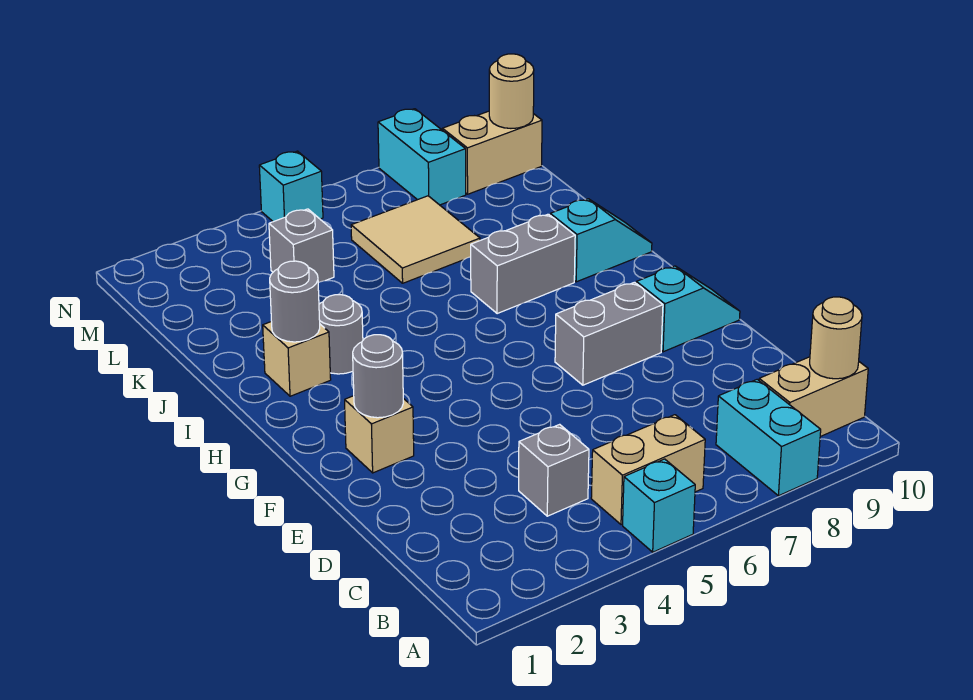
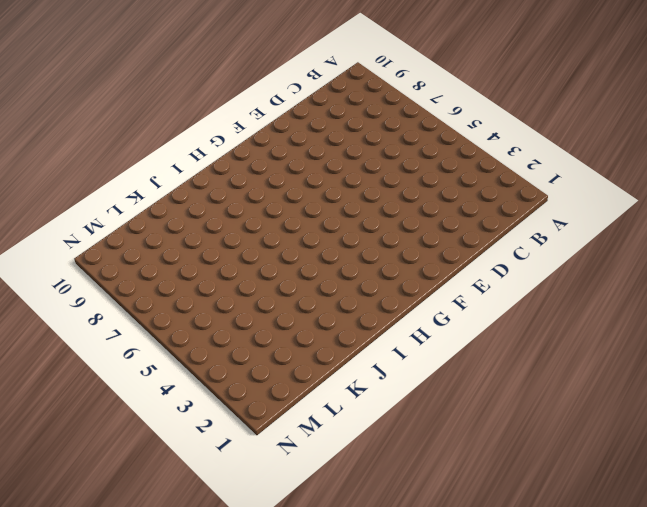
none -> cyan brick A5 level 1
none -> cyan brick A8:B8 level 1
none -> tan brick B5:B6 level 1

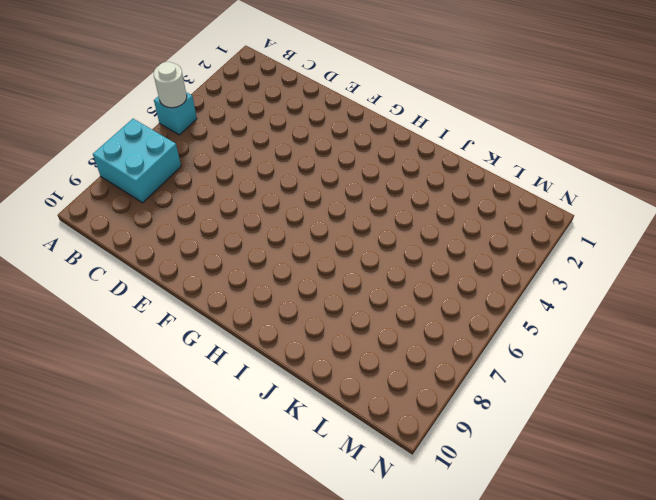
white round brick A5 level 2 -> none
cyan brick A7:B8 level 1 -> cyan brick A8:B8 level 1
none -> tan brick B5:B6 level 1
none -> tan brick B9:B10 level 1
none -> grey brick C4 level 1

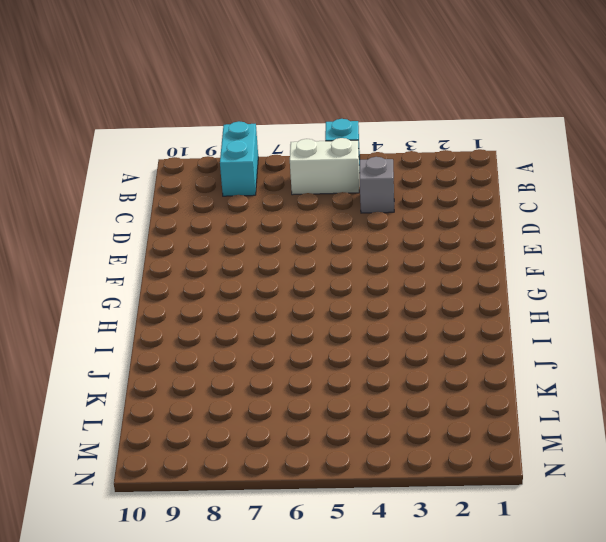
white brick B5:B6 level 1 -> tan brick B5:B6 level 1
none -> tan brick B9:B10 level 1
none -> tan brick F2 level 1
none -> grey brick F7:F8 level 1

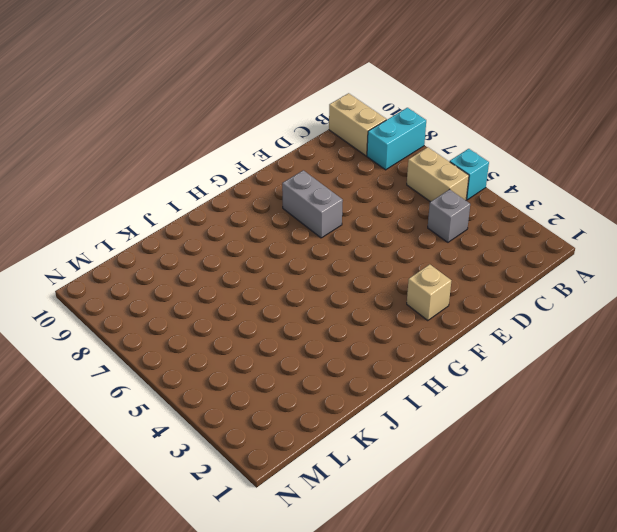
none -> cyan slope F9:F10 level 1 top 9
none -> tan brick I2 level 1
none -> grey round brick I3 level 1

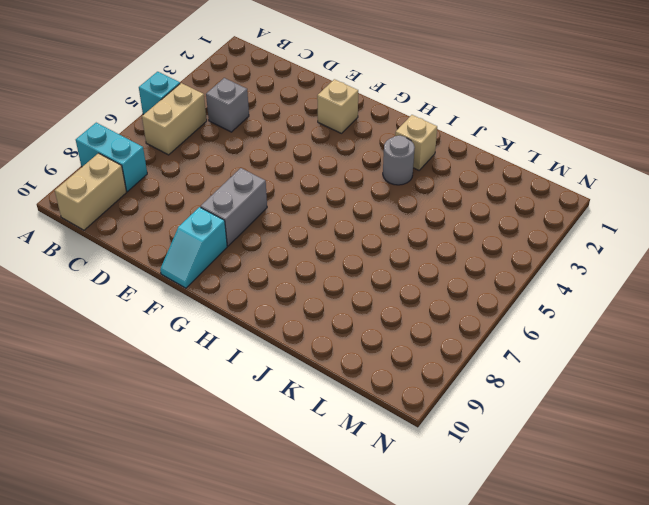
none -> grey brick I7:I8 level 1
none -> cyan slope I9:I10 level 1 top 9
none -> tan tile K6:L7 level 1

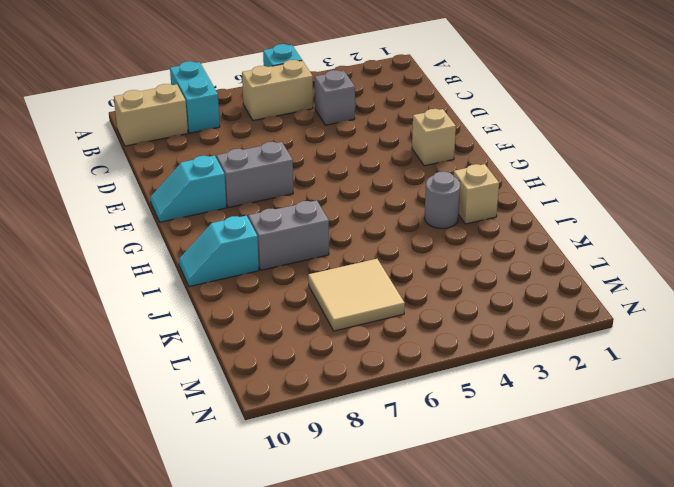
none -> grey brick L4 level 1
none -> cyan brick M8:N8 level 1
none -> tan brick M9:M10 level 1

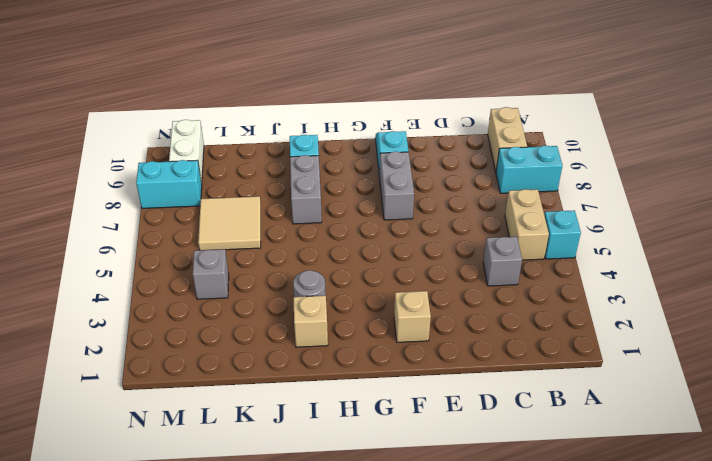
white brick M9:M10 level 1 -> tan brick M9:M10 level 1
none -> cyan brick N5 level 1
none -> tan round brick B10 level 2
none -> grey round brick F2 level 2

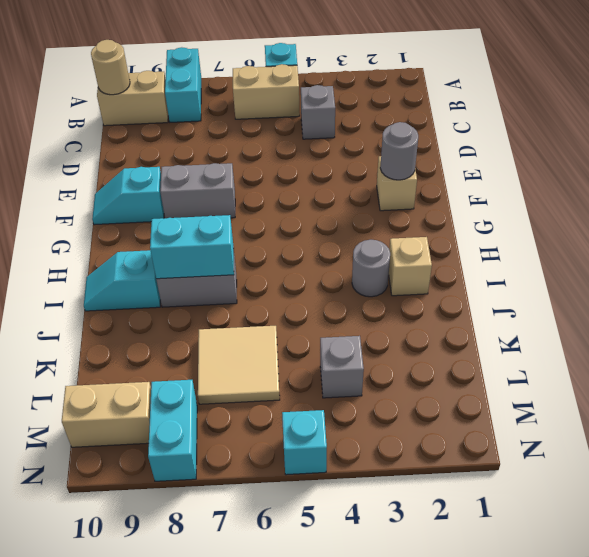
cyan brick I7:I8 level 2 -> none
none -> grey round brick I2 level 2
none -> tan round brick M10 level 2

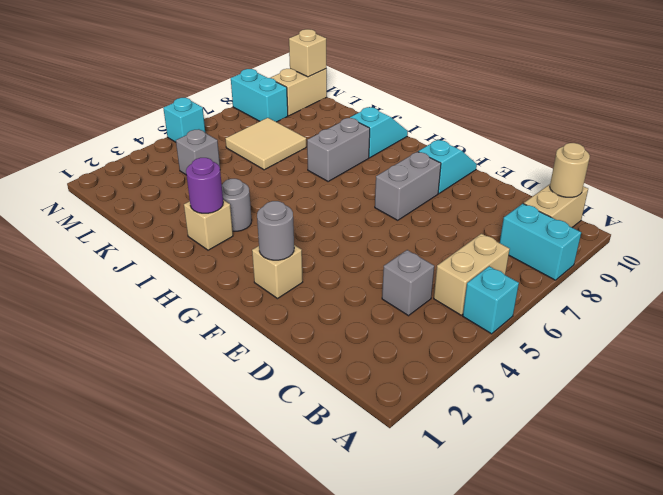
purple round brick I2 level 2 -> grey round brick I2 level 2
tan brick M10 level 2 -> tan round brick M10 level 2

